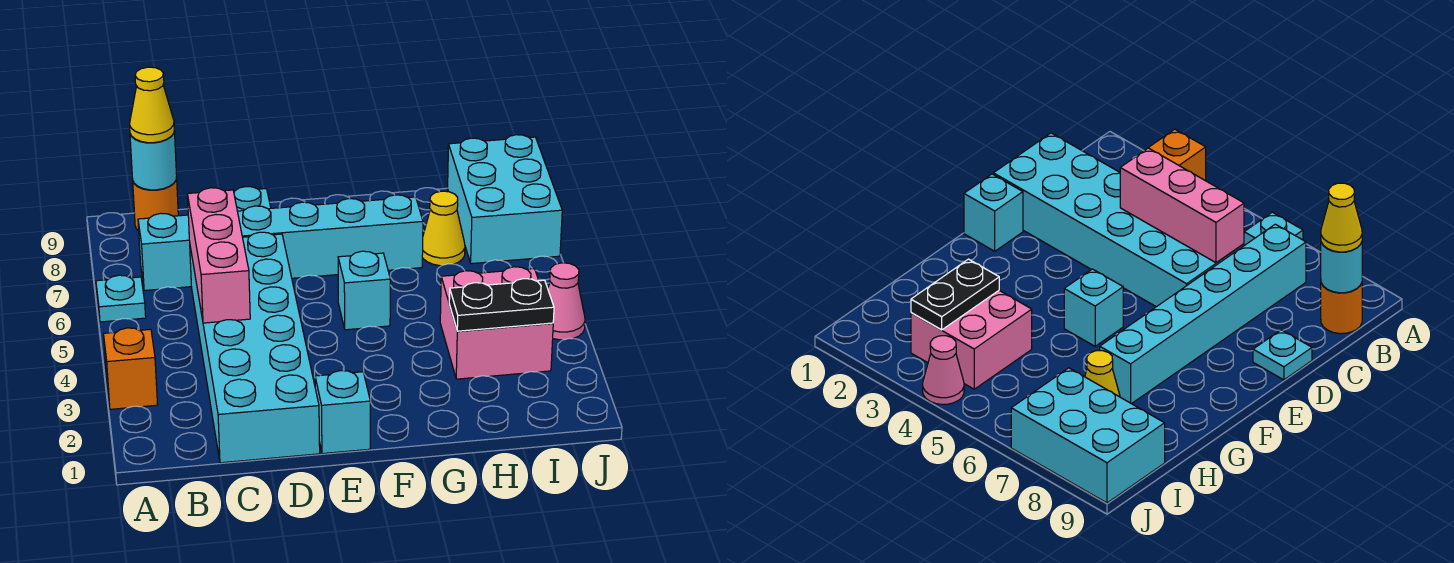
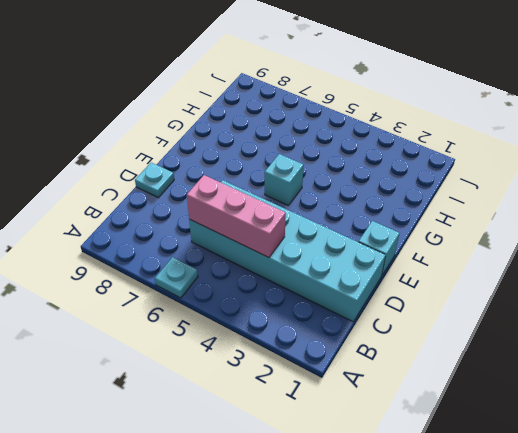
none -> orange brick A3 level 1
none -> cyan brick B7:G7 level 1
none -> orange round brick B9 level 1

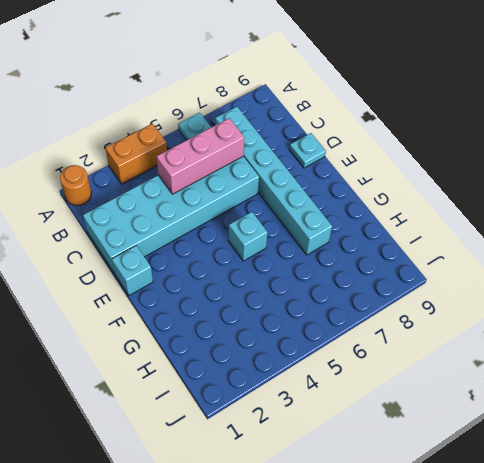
orange round brick A1 level 1 -> orange round brick B9 level 1
orange brick A3:A4 level 1 -> orange brick A3 level 1
none -> pink brick H3:I4 level 1
none -> yellow cone H7 level 1
none -> cyan brick I7:J9 level 1

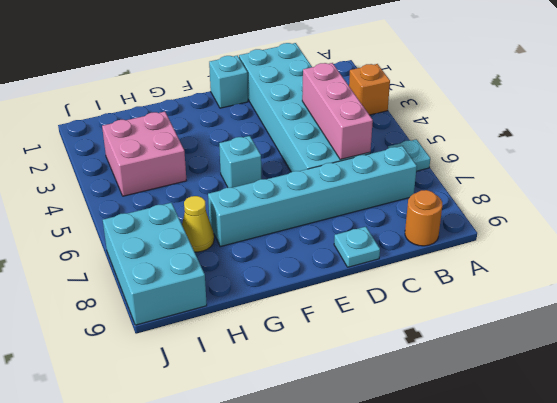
none -> pink cone J4 level 1
none -> cyan round brick B9 level 2
none -> black plate H3:I3 level 2

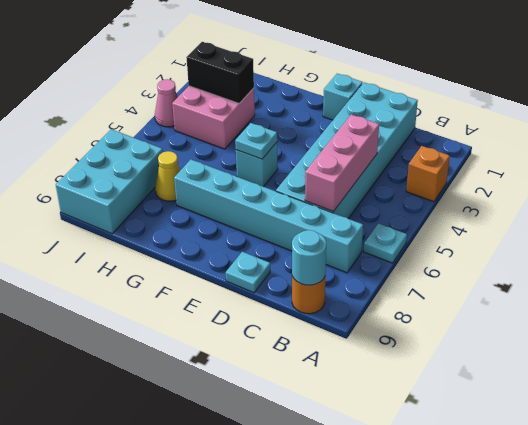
cyan plate F5 level 2 -> none
black brick H3:I3 level 2 -> black plate H3:I3 level 2
none -> yellow cone B9 level 3

